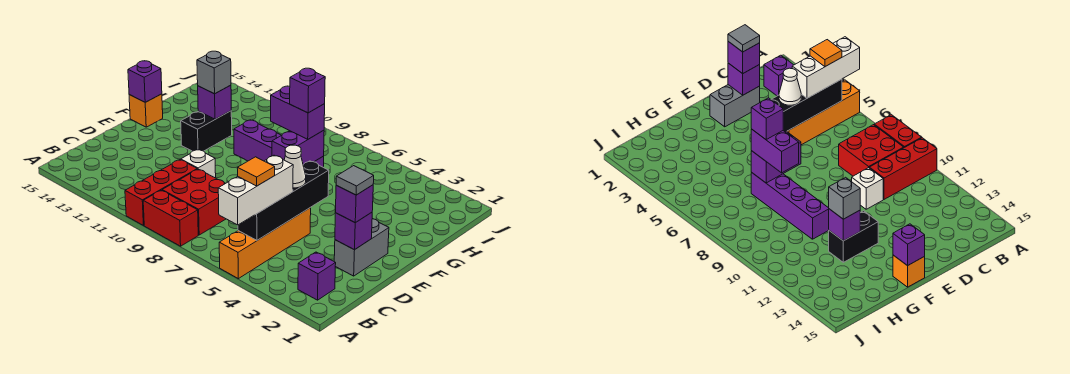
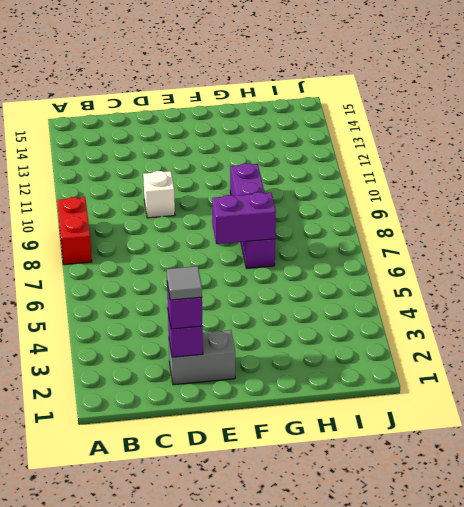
none -> orange brick A5:D5 level 1
none -> red brick A10:C10 level 1
none -> purple brick B2 level 1

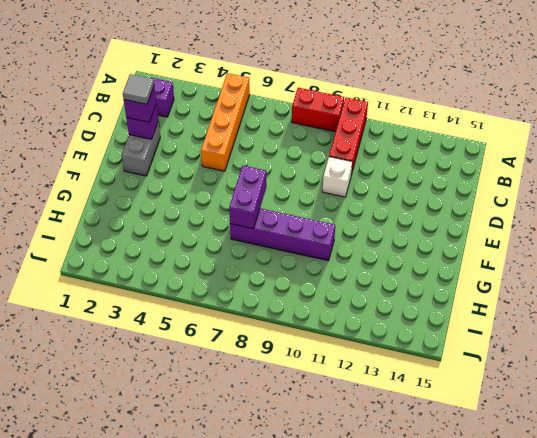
none -> red brick B8:C9 level 1
none -> black brick F12:G12 level 1
none -> orange brick F15 level 1

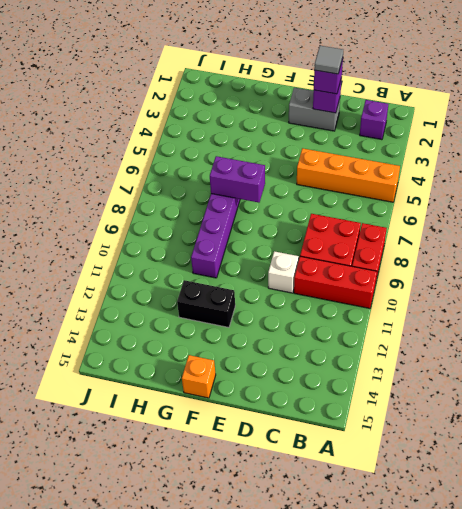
none -> black brick B5:E5 level 2
none -> purple brick F15 level 2
none -> purple brick G12 level 2

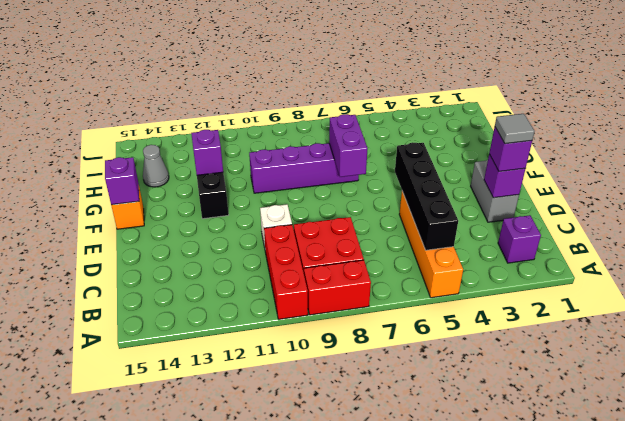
grey cone H14 level 1 -> none
none -> white brick A5:C5 level 3
none -> white cone D5 level 3
none -> purple brick G7:G8 level 3

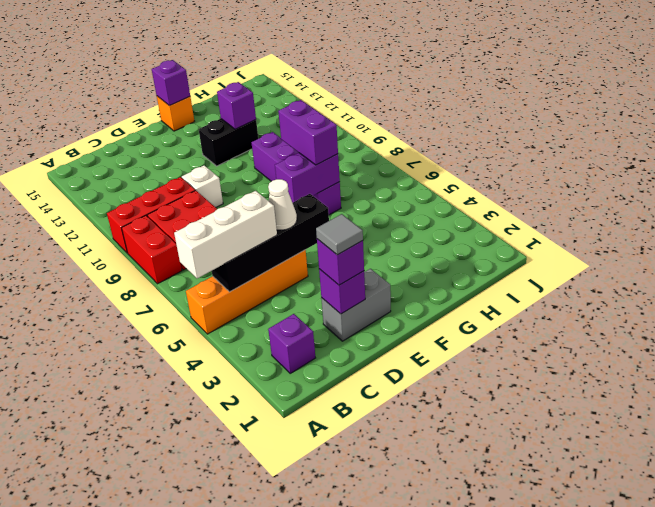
none -> grey brick G12 level 3
none -> orange tile B5 level 4
none -> purple brick G7 level 4

